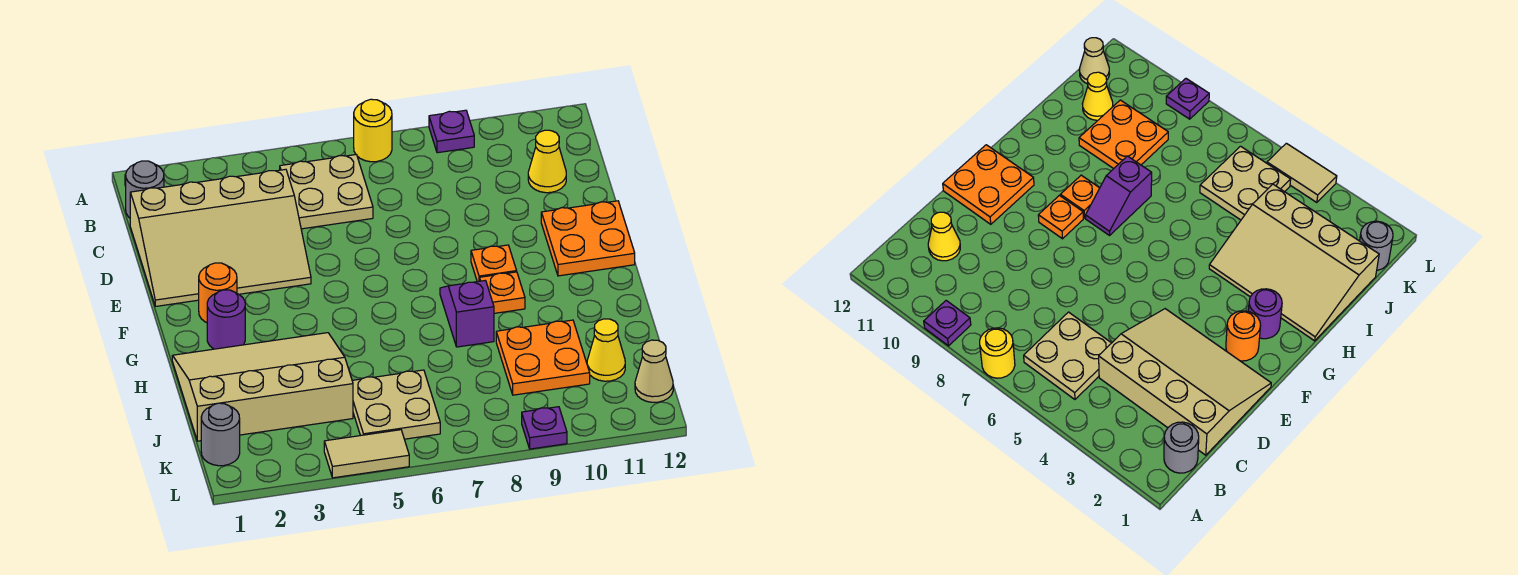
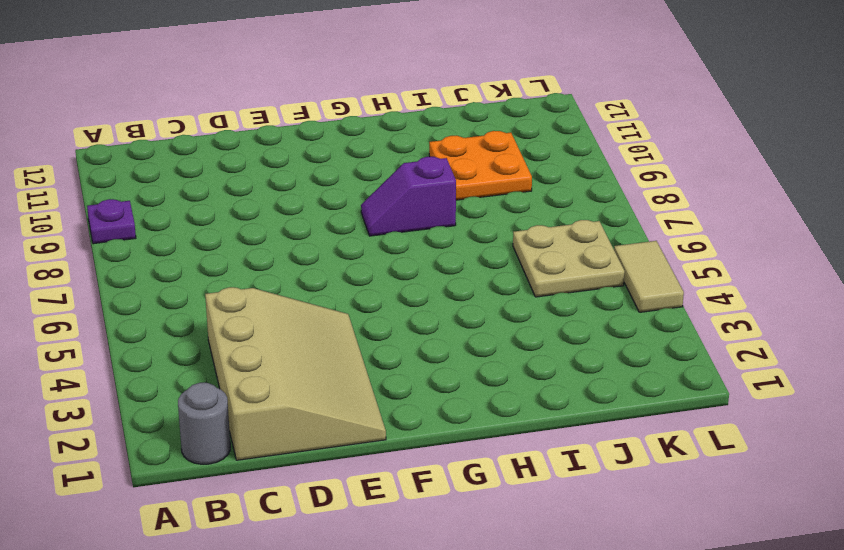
none -> yellow round brick A7 level 1
none -> tan plate B5:C6 level 1
none -> yellow cone C11 level 1

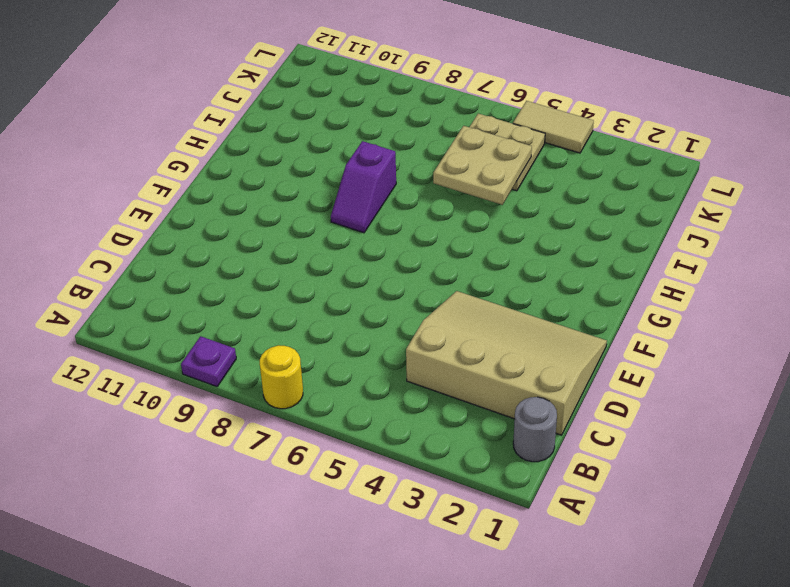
tan plate I5:J6 level 2 -> tan plate B5:C6 level 1
none -> yellow cone C11 level 1
none -> orange plate E11:F12 level 1
none -> orange round brick F2 level 1

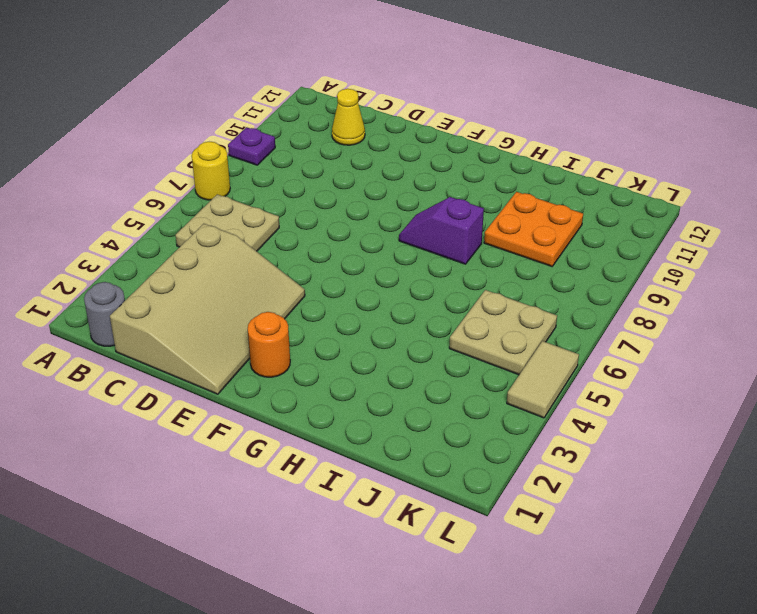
none -> orange plate E11:F12 level 1
none -> orange plate F9 level 1
none -> purple round brick G2 level 1

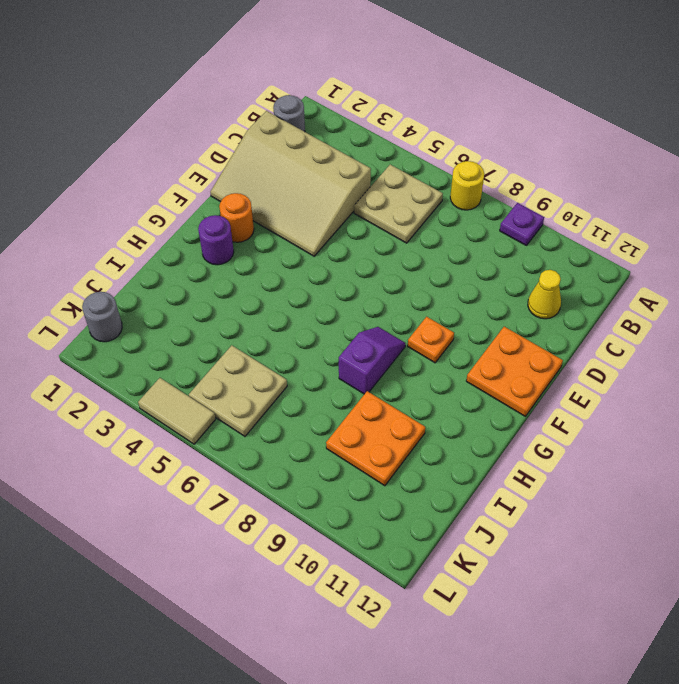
none -> orange plate G9 level 1
none -> tan slope H1:J4 level 1 top J
none -> yellow cone J11 level 1

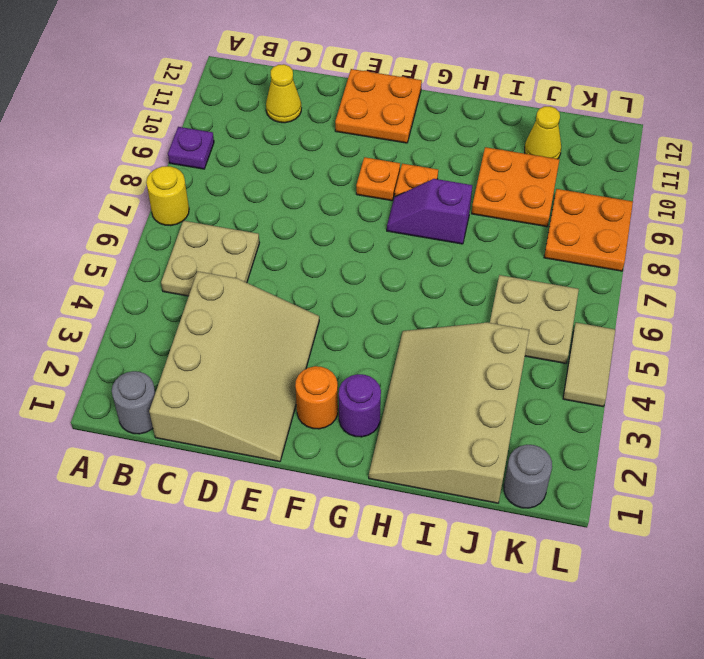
orange plate K8:L9 level 1 -> purple plate L9 level 1
none -> tan cone K12 level 1

